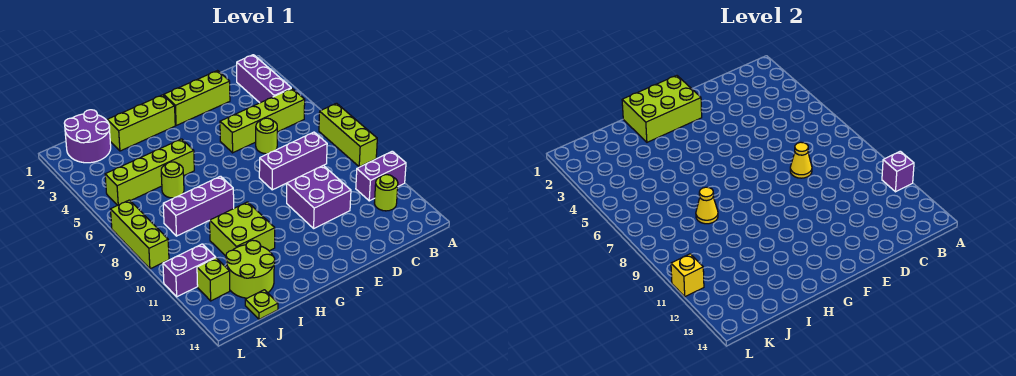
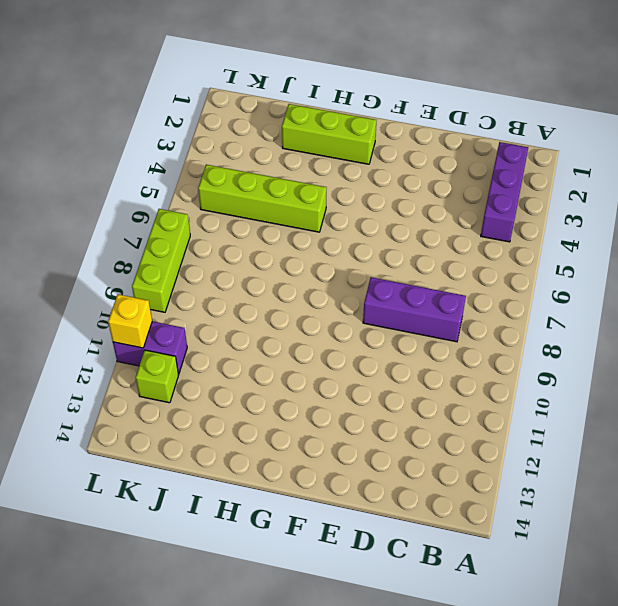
none -> lime brick A7:A9 level 1
none -> purple brick A11:B11 level 1
none -> lime brick B5:E5 level 1

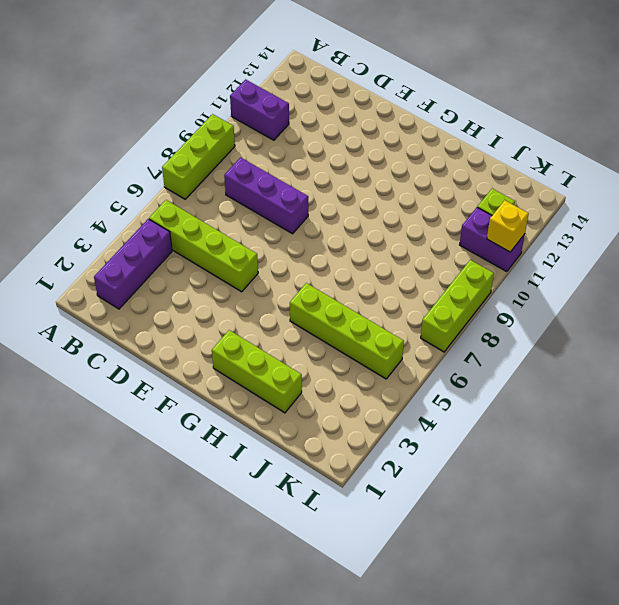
none -> lime round brick B12 level 1
none -> lime brick D2:F2 level 1
none -> lime round brick D6 level 1

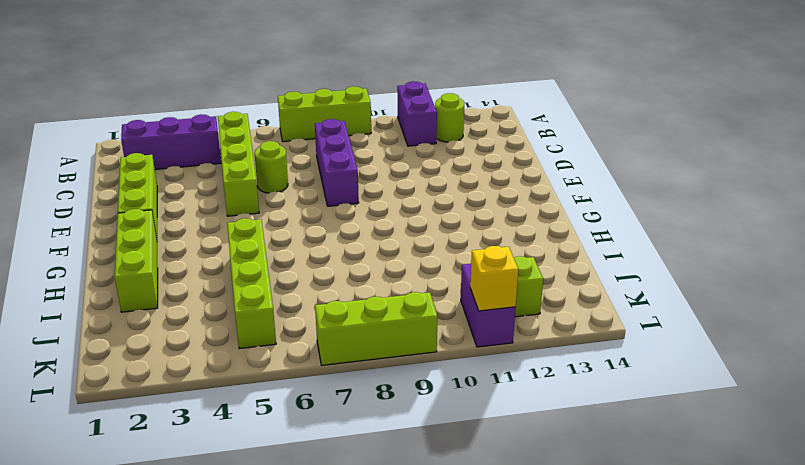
none -> purple brick D10:E11 level 1
none -> purple brick H8:J8 level 1
none -> lime brick H10:I11 level 1

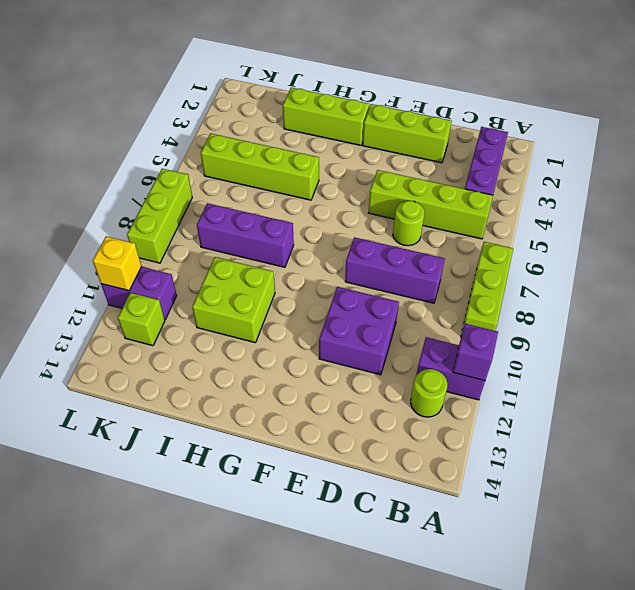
none -> lime round brick I6 level 1
none -> lime round brick I12:J13 level 1
none -> purple round brick J1:K2 level 1

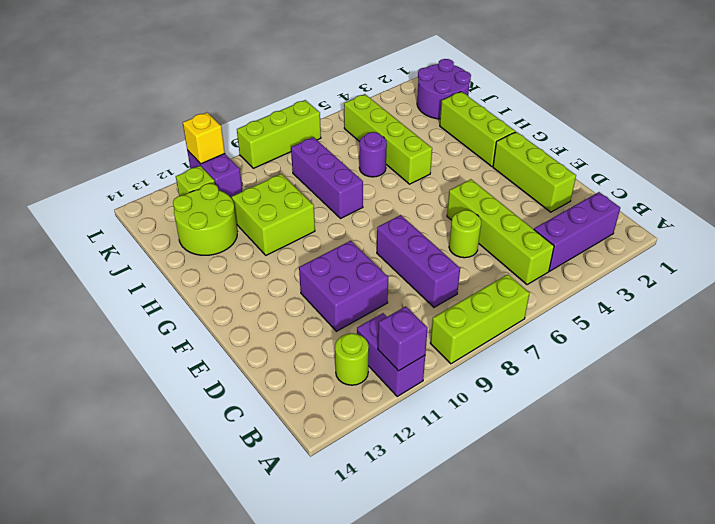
purple round brick I6 level 1 -> lime round brick I6 level 1
none -> lime plate J14 level 1
none -> yellow cone D8 level 2
none -> lime brick F1:H2 level 2

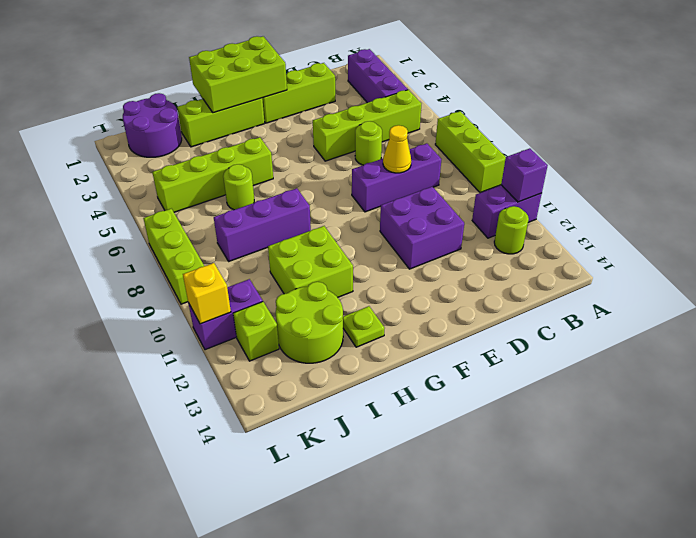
lime plate H13 level 1 -> lime plate J14 level 1
none -> yellow cone I8 level 2

